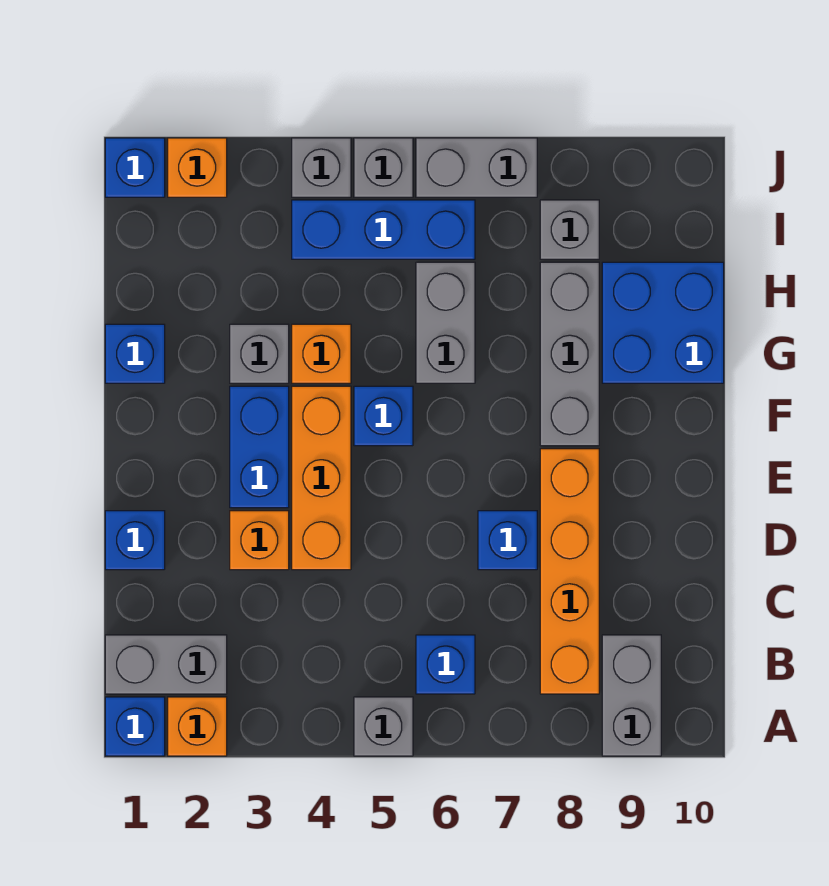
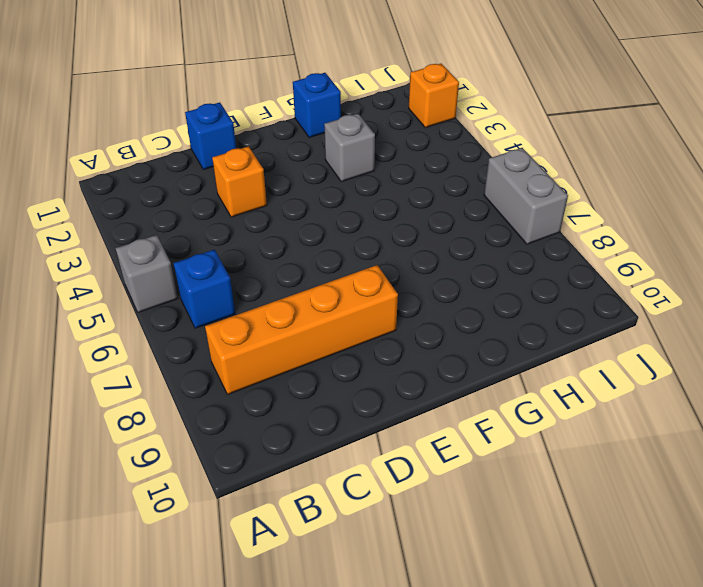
none -> blue brick A1 level 1
none -> orange brick A2 level 1
none -> grey brick A9:B9 level 1

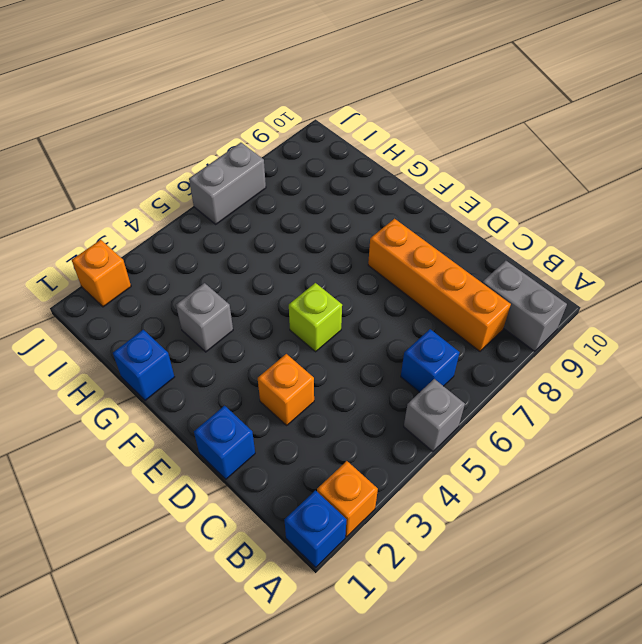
lime brick E5 level 1 -> none
none -> grey brick B1:B2 level 1
none -> orange brick D4:F4 level 1
none -> blue brick D7 level 1

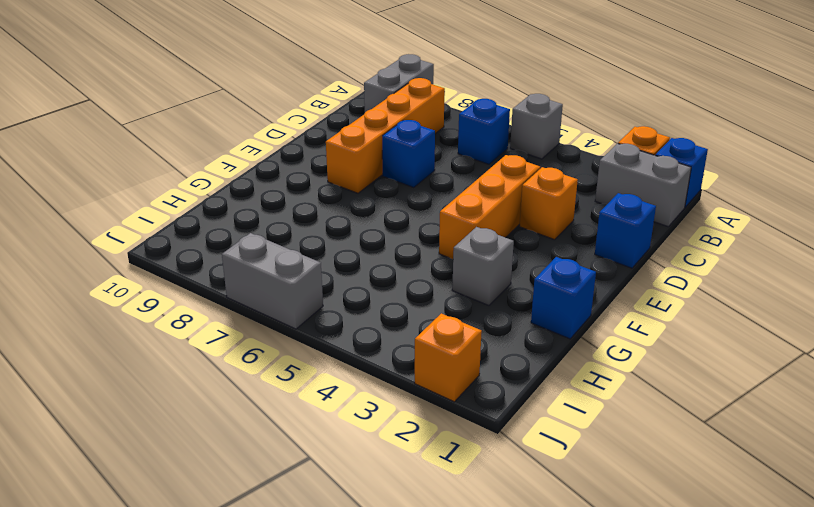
none -> blue brick E3:F3 level 1
none -> blue brick F5 level 1
none -> grey brick F8:H8 level 1

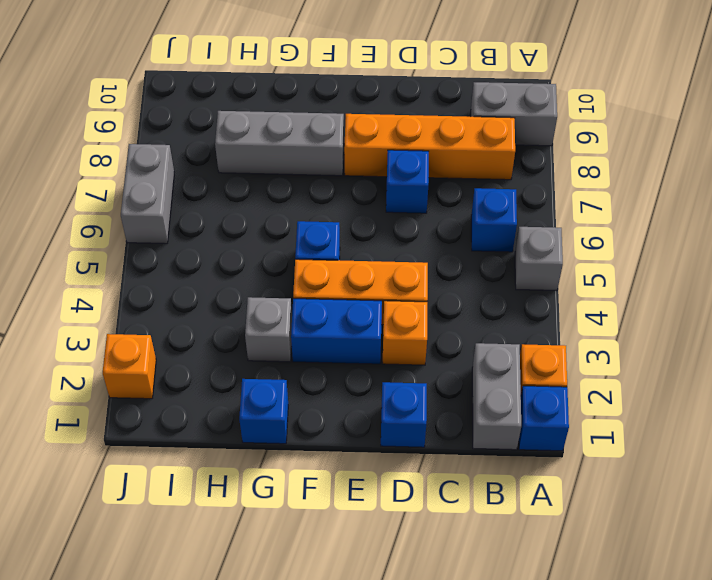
none -> orange brick G4 level 1
none -> grey brick G6:H6 level 1
none -> blue brick G9:H10 level 1

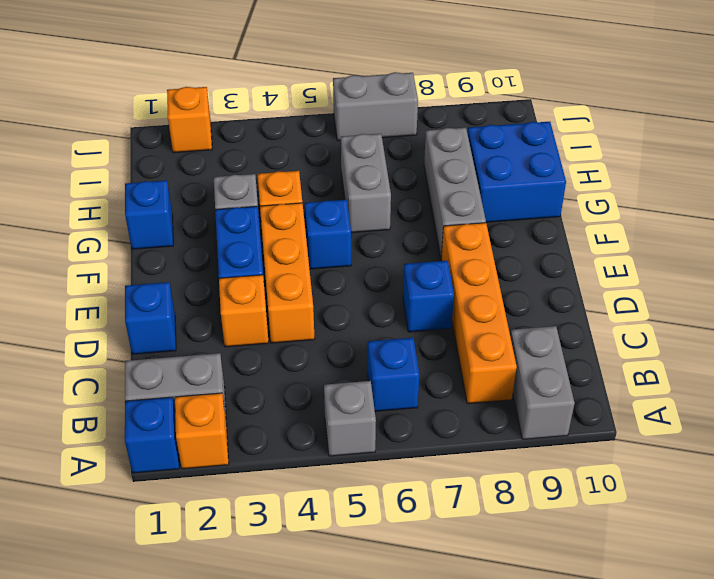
none -> blue brick I4:I6 level 1
none -> grey brick I8 level 1
none -> blue brick J1 level 1

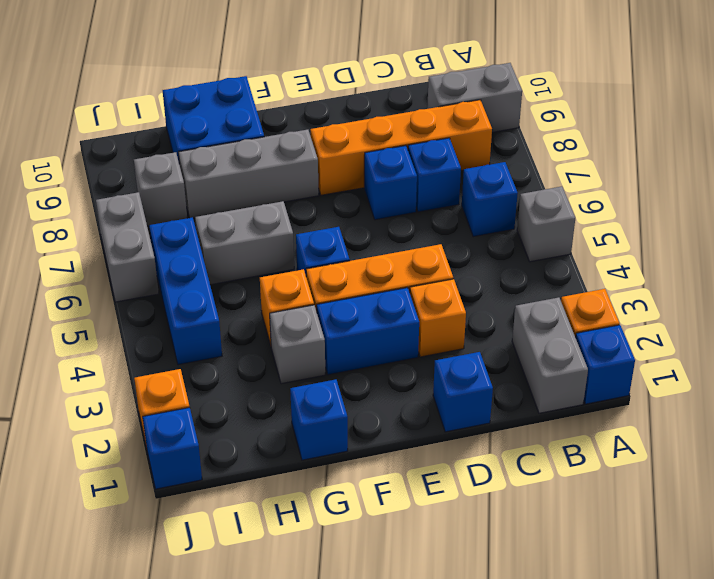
blue brick C7 level 1 -> none
none -> grey brick J4 level 1
none -> grey brick J5 level 1

